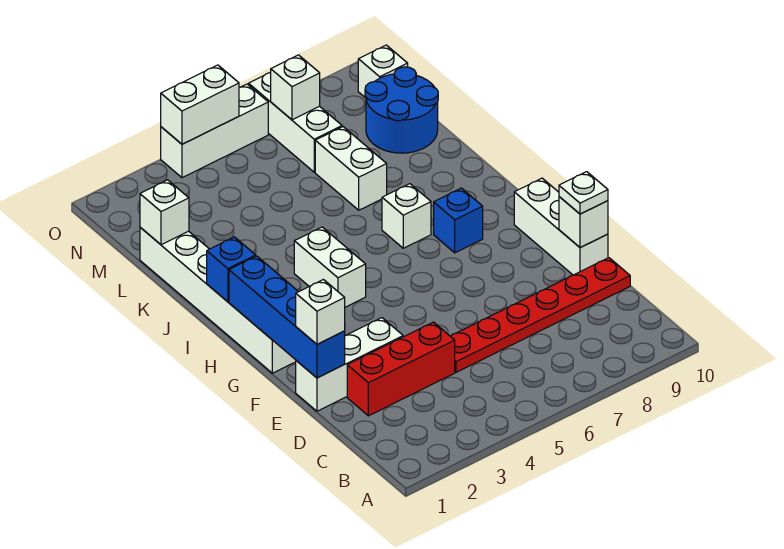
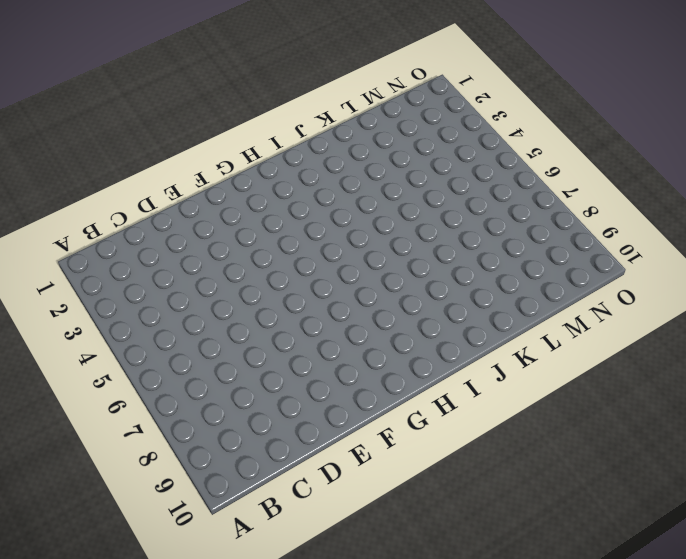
none -> red brick D2:D4 level 1
none -> red plate D5:D10 level 1
none -> white brick E1:E3 level 1

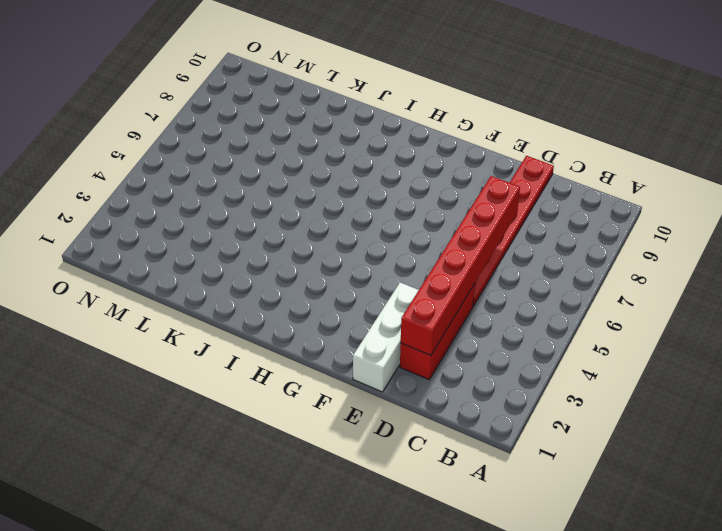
red brick D2:D7 level 2 -> none
none -> white brick E10:G10 level 1
none -> white brick G1:L1 level 1
none -> white brick H4:I4 level 1

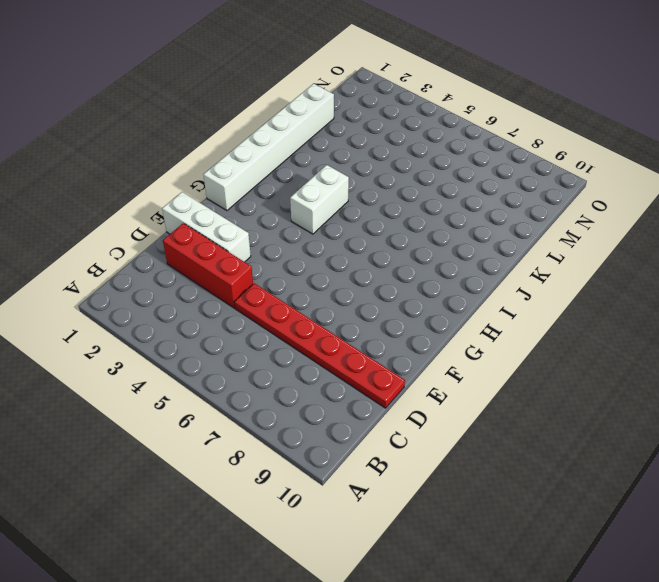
none -> white brick E10:G10 level 1
none -> blue brick H8 level 1
none -> white brick I7 level 1

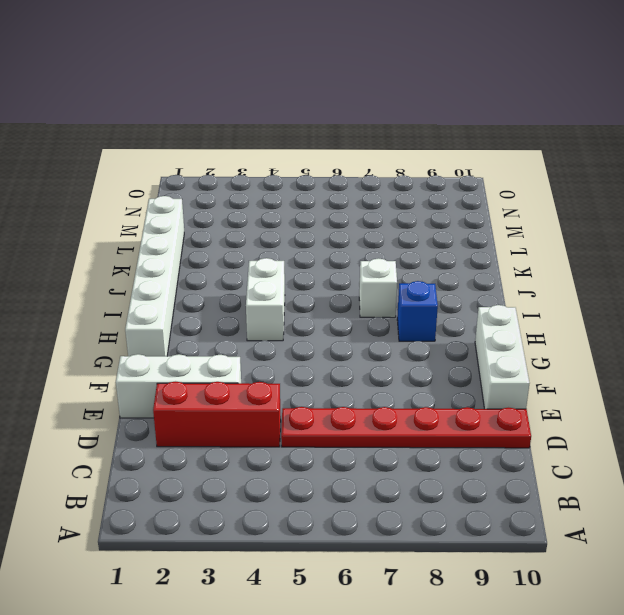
none -> white brick K7:L7 level 1
none -> blue round brick L9:M10 level 1
none -> white brick M7:O7 level 1

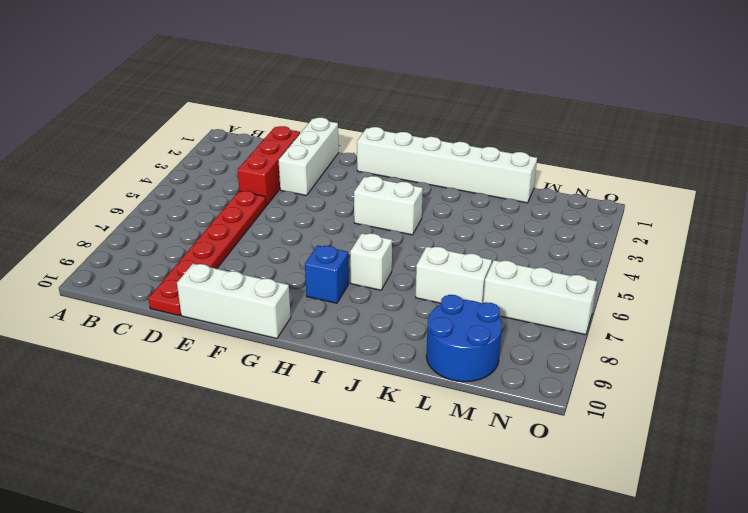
none -> white brick N10 level 1
none -> white brick O4:O6 level 1
none -> blue brick E1:H1 level 2

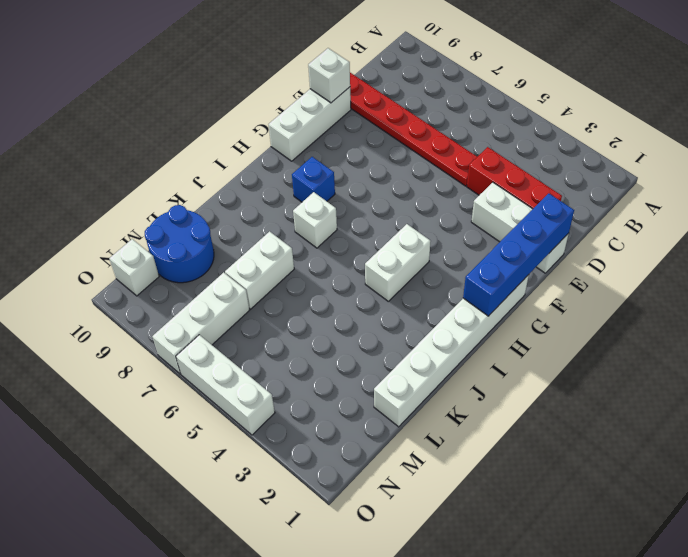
none -> blue brick I1 level 2
none -> white brick L1 level 2
none -> white brick N7 level 2

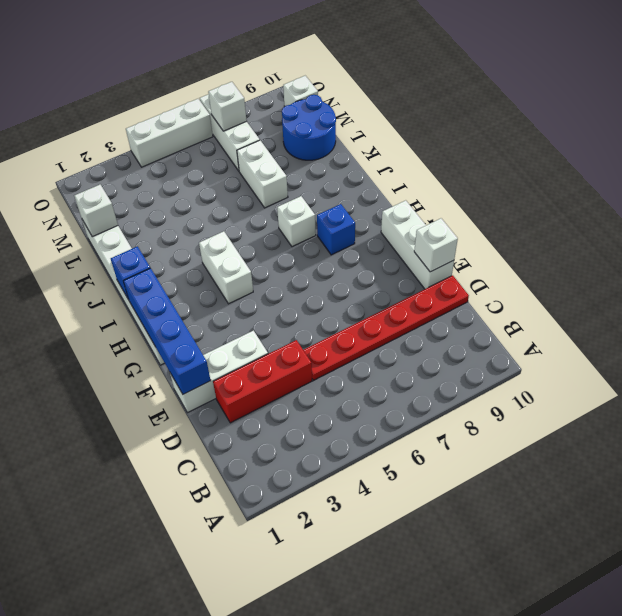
none -> white brick O4:O5 level 2
none -> white brick E1 level 3
none -> white plate E10 level 3

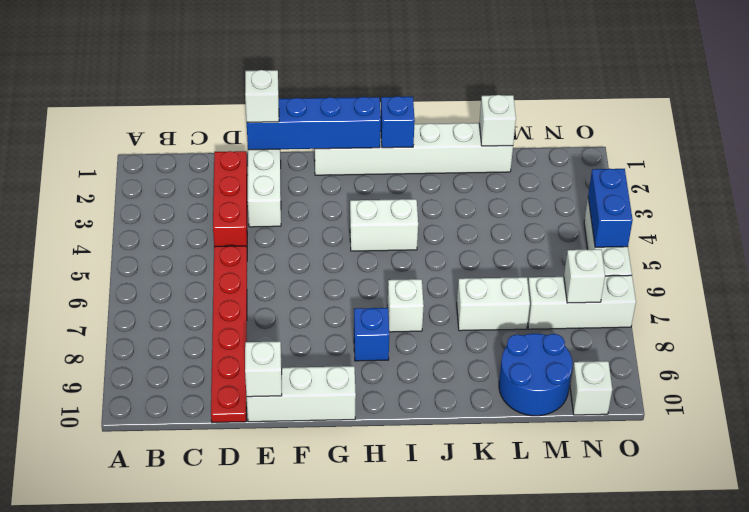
blue brick O4:O5 level 2 -> white brick O4:O5 level 2
none -> white plate E10 level 3

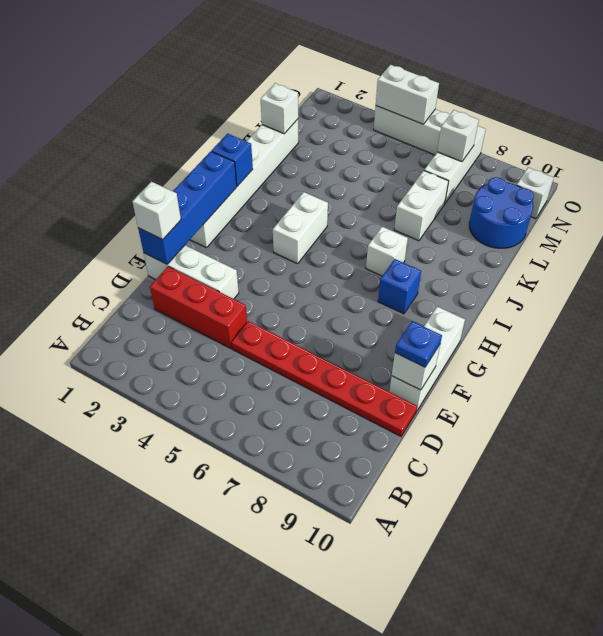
blue plate E10 level 3 -> white plate E10 level 3

